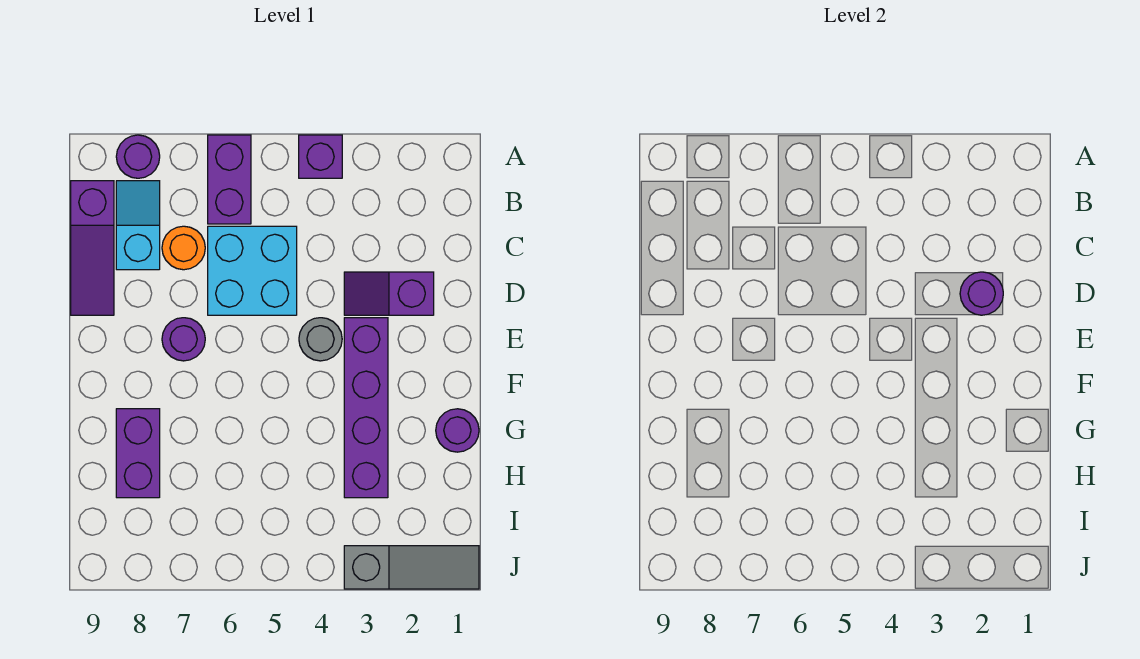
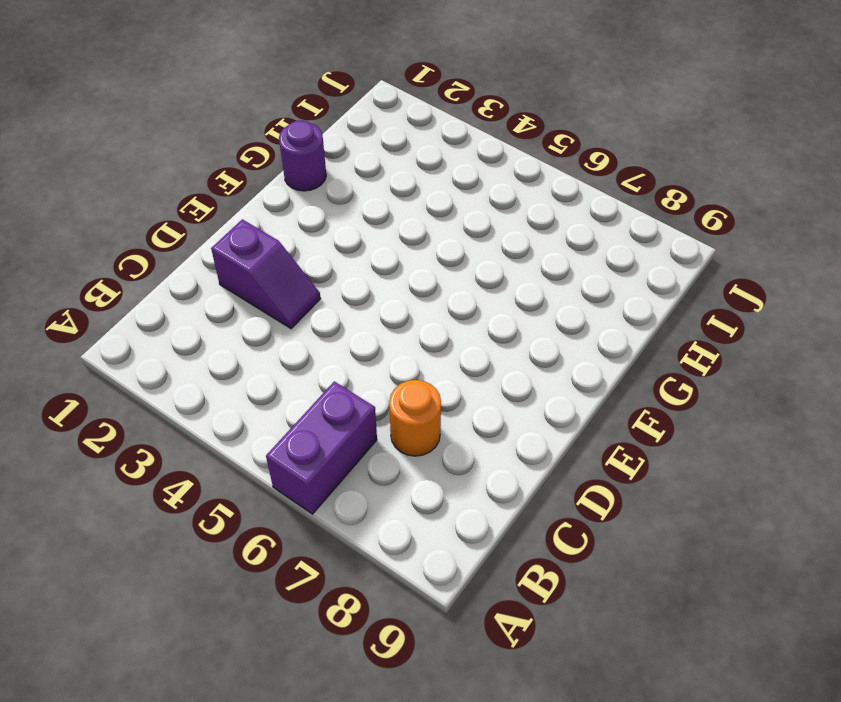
none -> purple brick A4 level 1
none -> purple round brick A8 level 1
none -> cyan slope B8:C8 level 1 top C

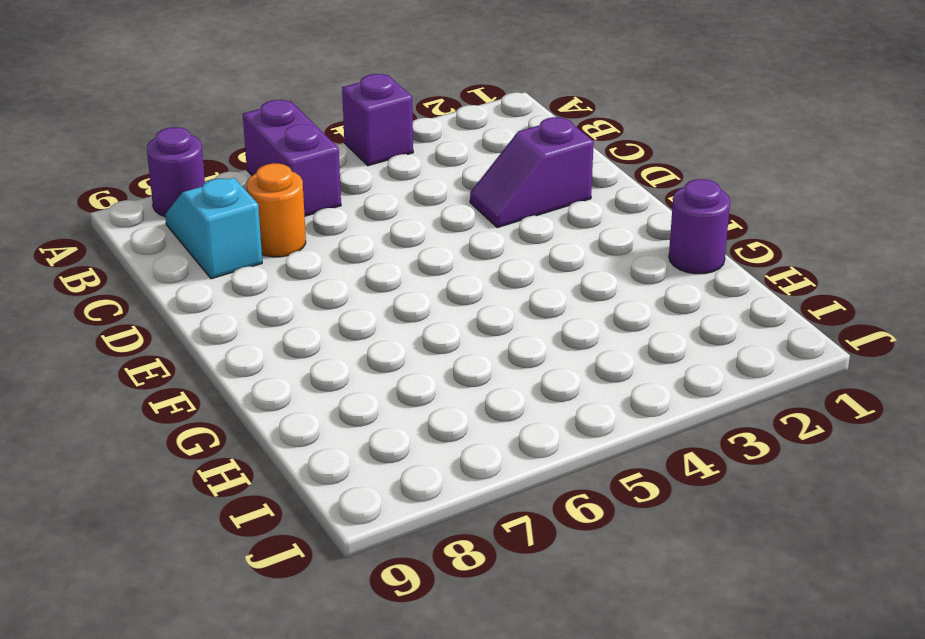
none -> purple slope B9:D9 level 1 top B
none -> cyan brick C5:D6 level 1
none -> purple brick E3:H3 level 1

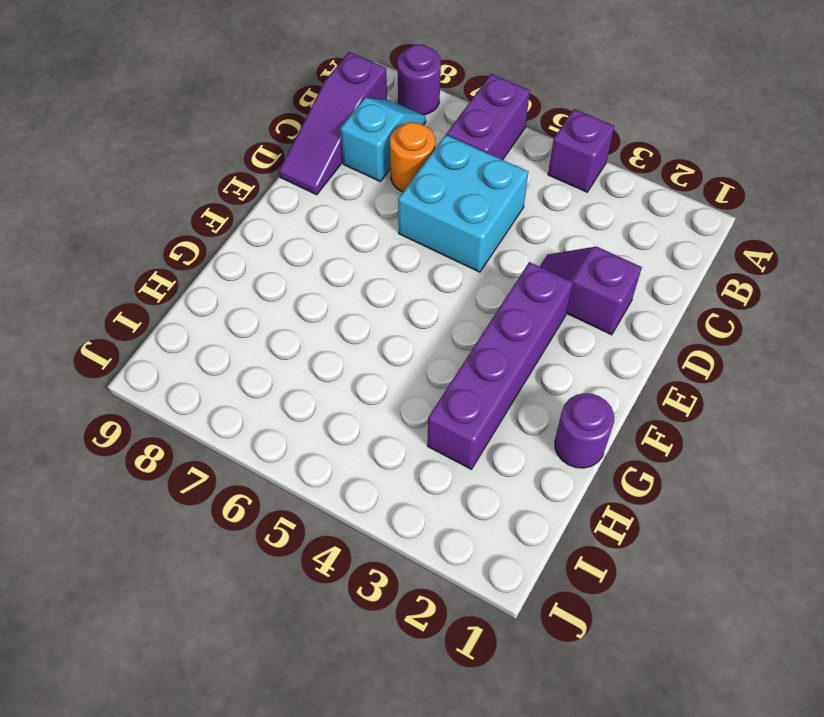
none -> grey round brick E4 level 1
none -> purple round brick E7 level 1
none -> purple brick G8:H8 level 1

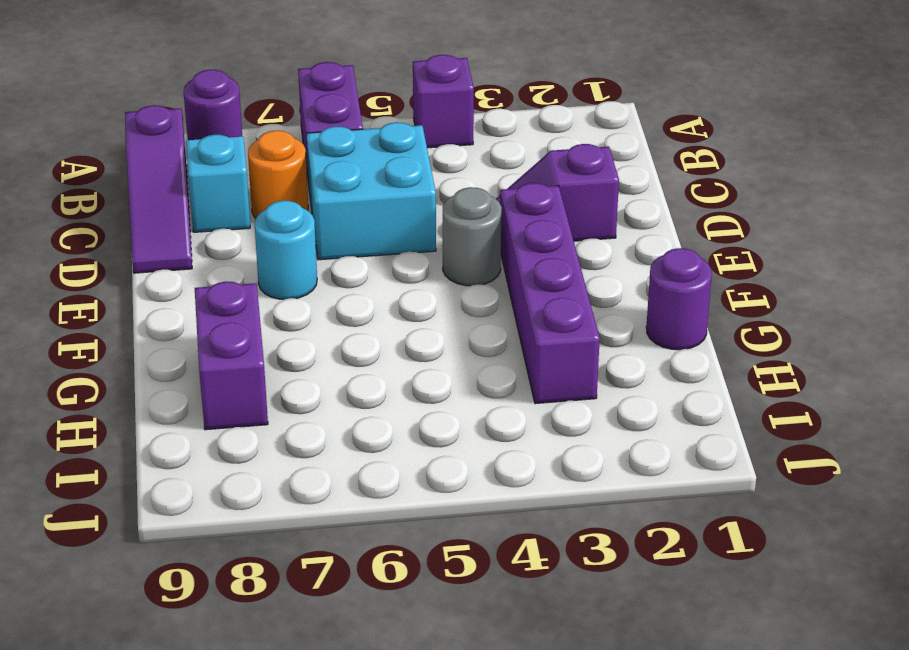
cyan round brick E7 level 1 -> purple round brick E7 level 1
none -> grey slope J1:J3 level 1 top 3
none -> purple round brick D2 level 2

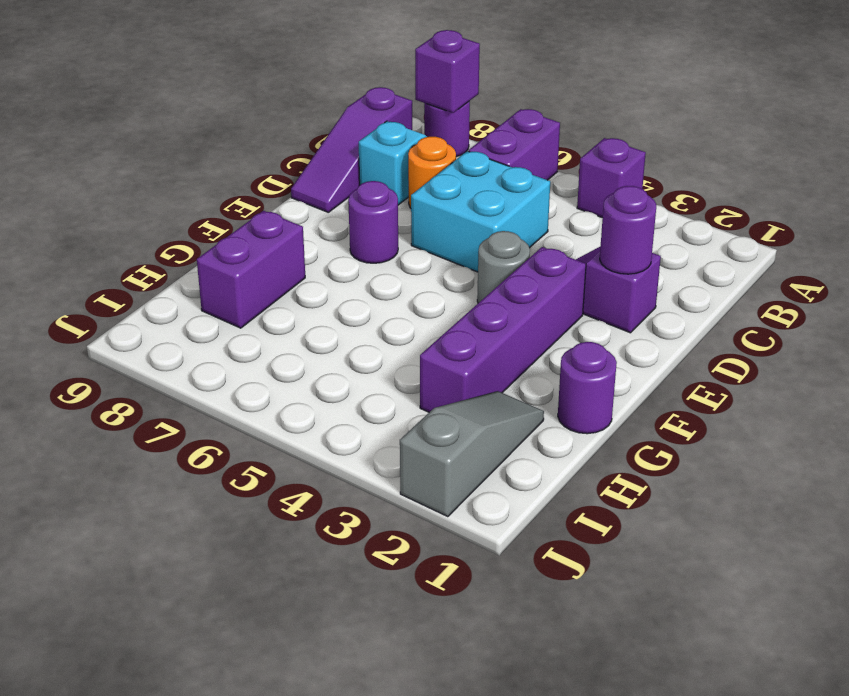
purple brick A8 level 2 -> none
grey slope H2:J2 level 1 top J -> grey slope J1:J3 level 1 top 3

